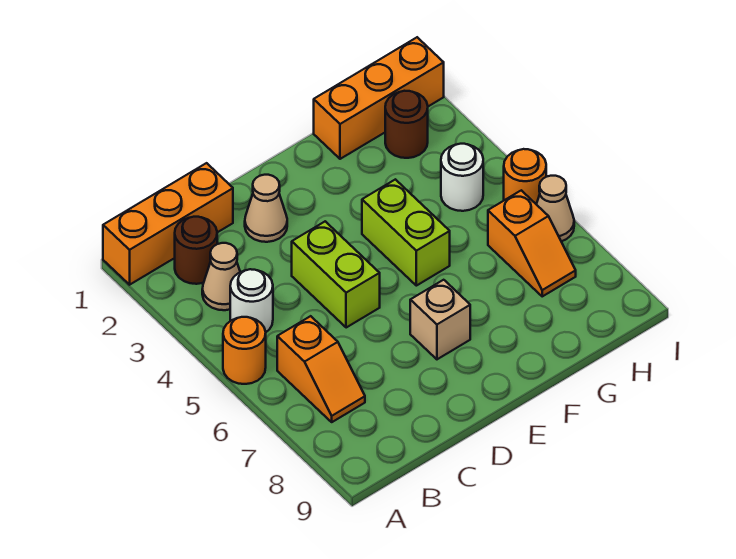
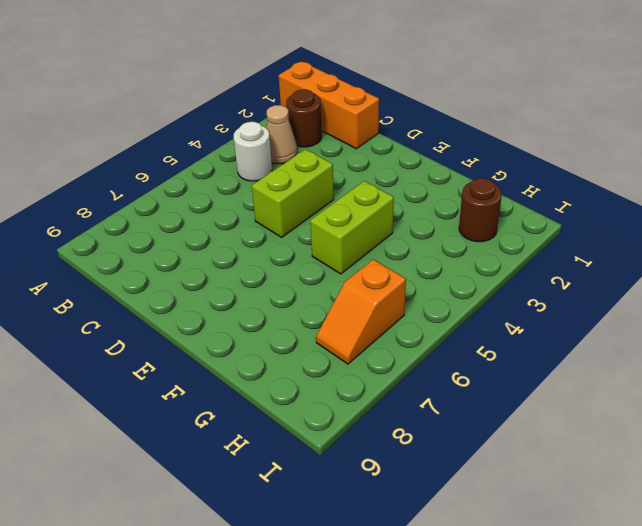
none -> orange round brick A5 level 1
none -> orange slope B6:B7 level 1 top 6
none -> tan cone D2 level 1

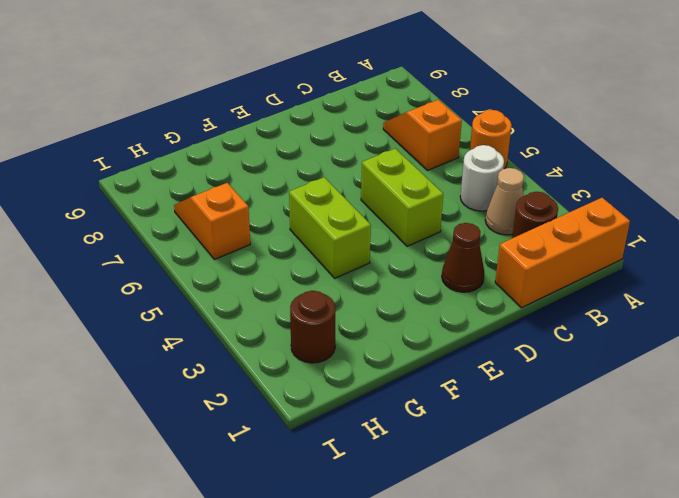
brown cone D2 level 1 -> tan cone D2 level 1
none -> tan brick E7 level 1
none -> orange brick G1:I1 level 1
none -> white round brick H4 level 1

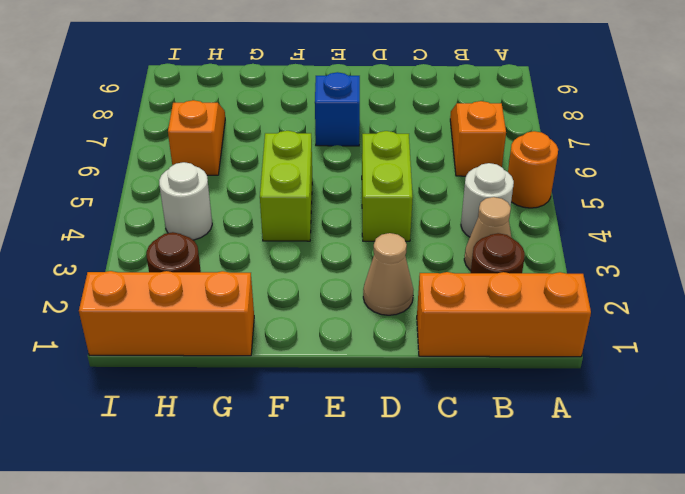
blue brick E7 level 1 -> tan brick E7 level 1
none -> orange round brick I5 level 1
none -> tan cone I6 level 1

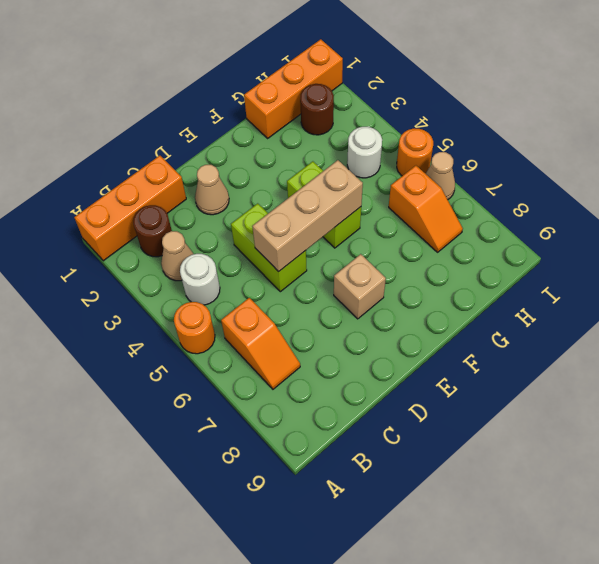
tan brick D5:F5 level 2 -> none

